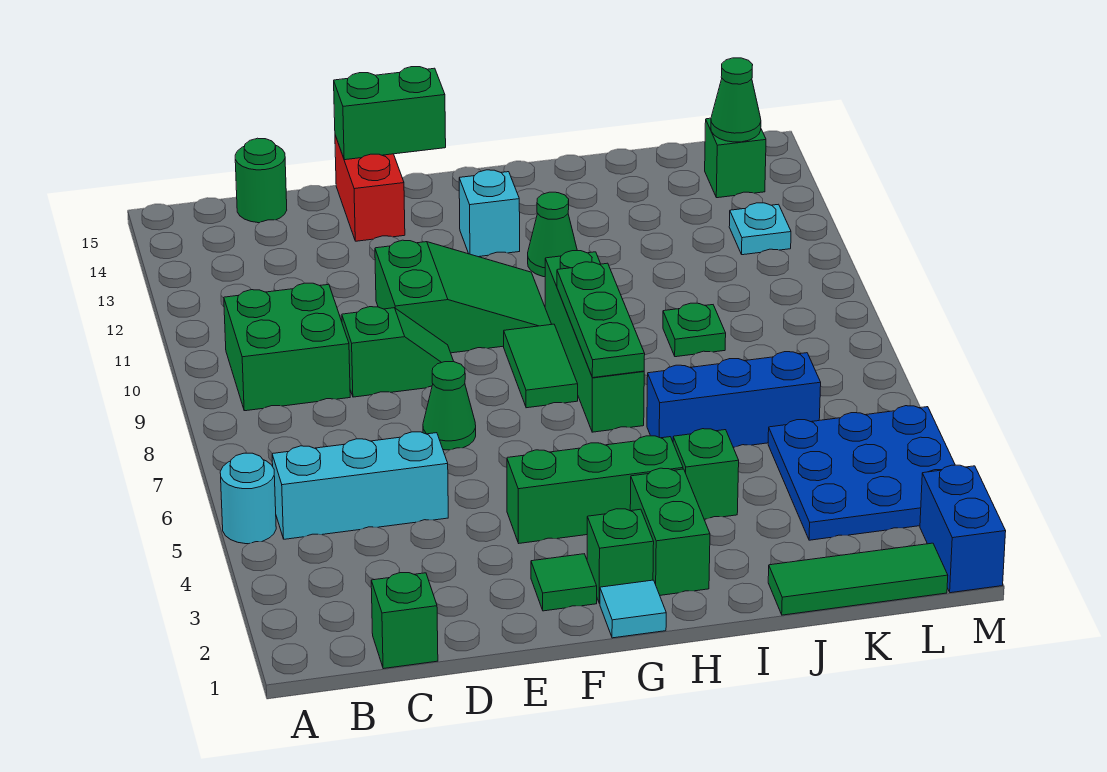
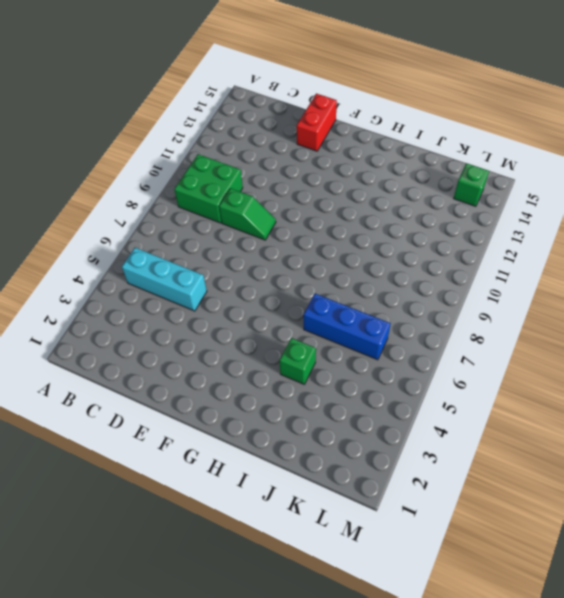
none -> cyan round brick A5 level 1
none -> green brick C1 level 1
none -> green round brick C15 level 1

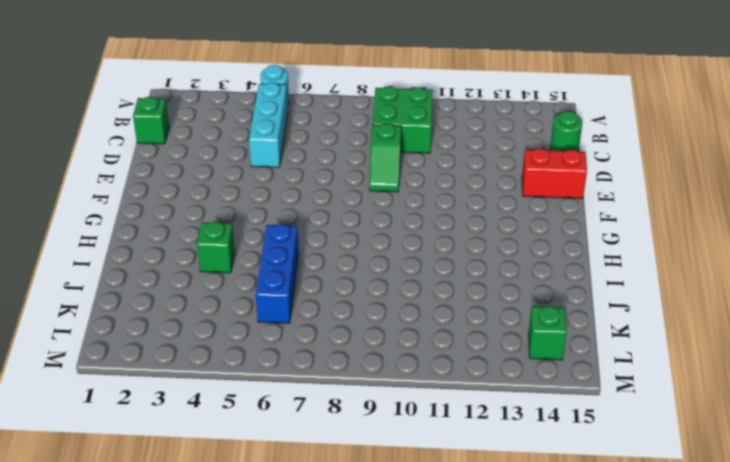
none -> green cone E7 level 1
none -> green slope E10:G11 level 1 top E
none -> green tile F2 level 1

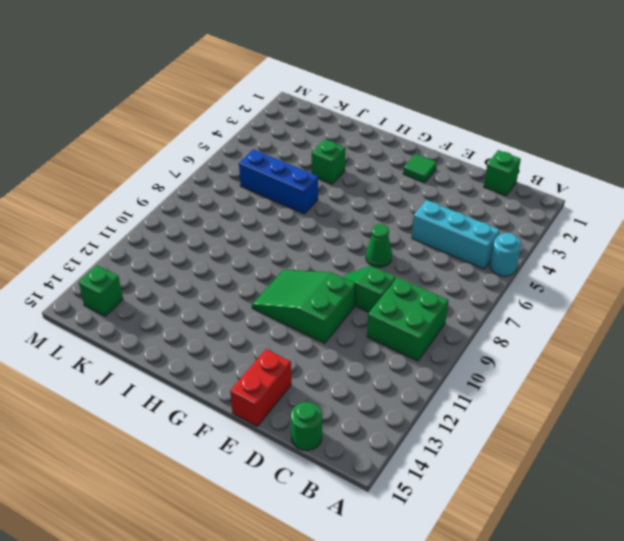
none -> green brick F4:H4 level 1
none -> cyan tile G1 level 1
none -> green brick G2 level 1

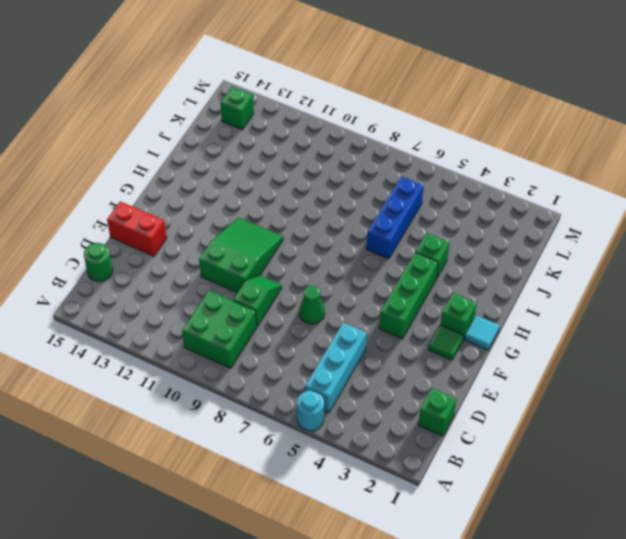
none -> green tile G8:G9 level 1
none -> cyan brick G13 level 1
none -> green brick H2:H3 level 1

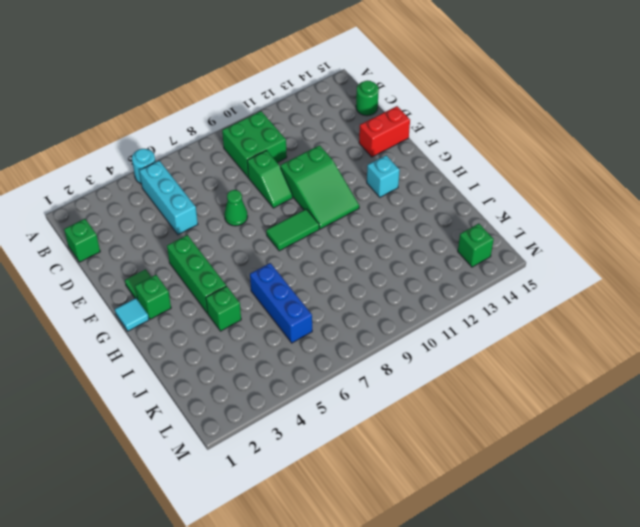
none -> green brick H2:H3 level 1
none -> green brick H7:H10 level 1
none -> green cone H12 level 1

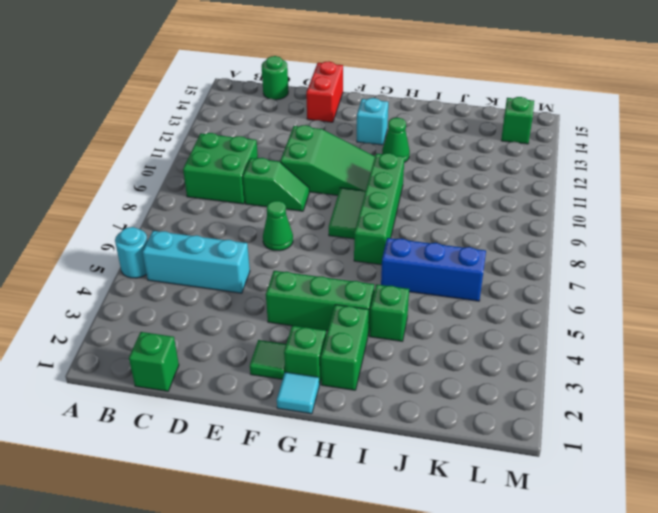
none -> green tile J1:L1 level 1
none -> green plate J9 level 1
none -> blue plate K3:M5 level 1

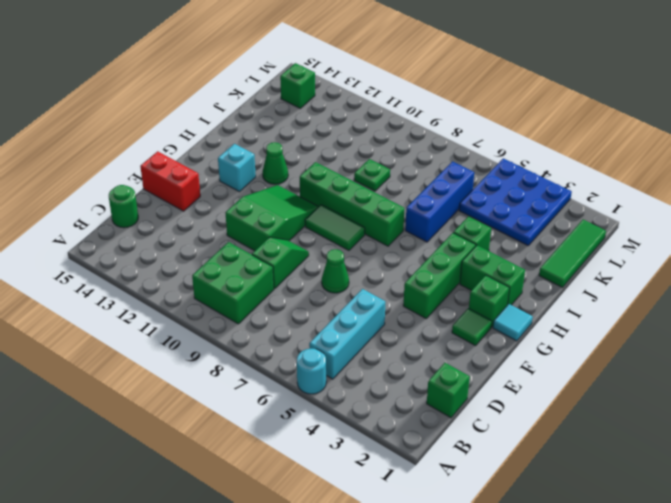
none -> cyan plate L12 level 1
none -> blue brick M1:M2 level 1
none -> green brick E15:F15 level 2

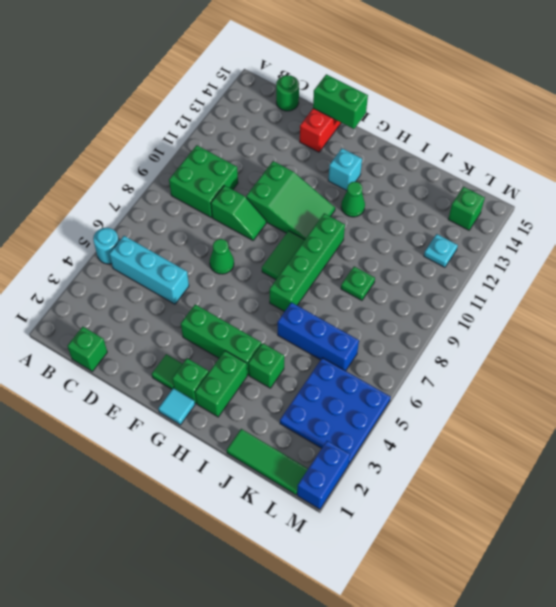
none -> green plate H7:H9 level 2
none -> green cone L14 level 2

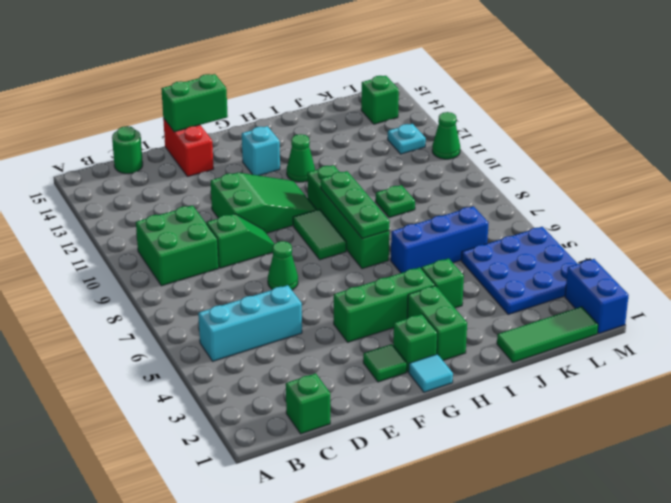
green cone M11 level 1 -> green cone L14 level 2
none -> cyan round brick A5 level 1

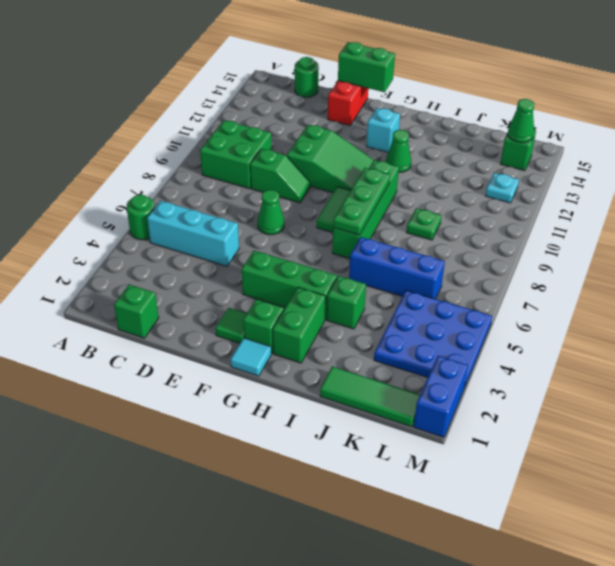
green round brick A5 level 1 -> cyan round brick A5 level 1

